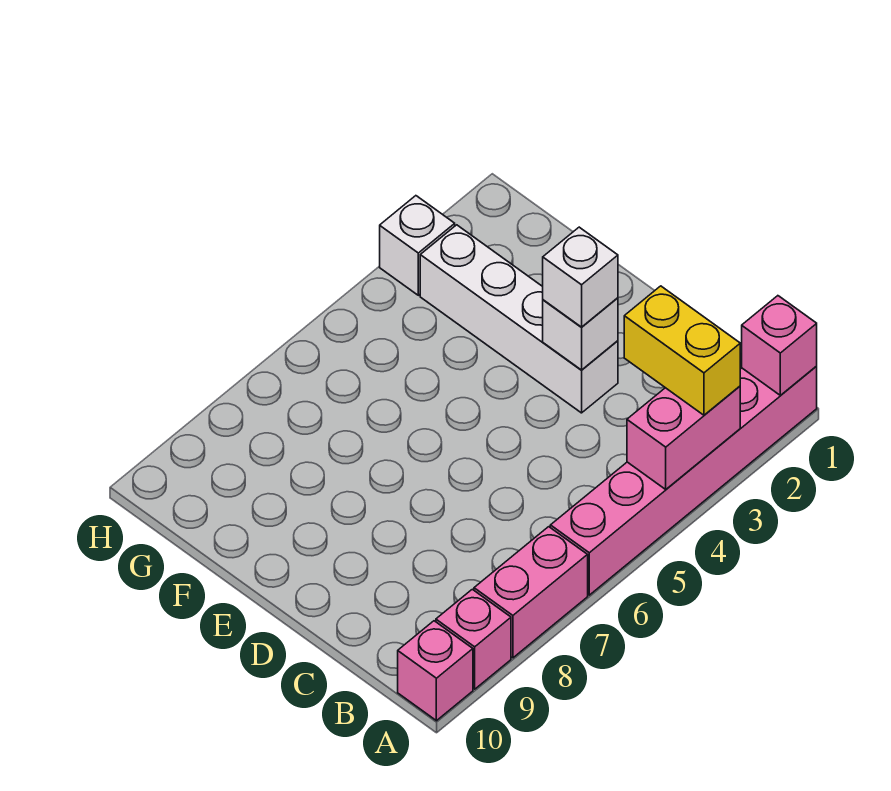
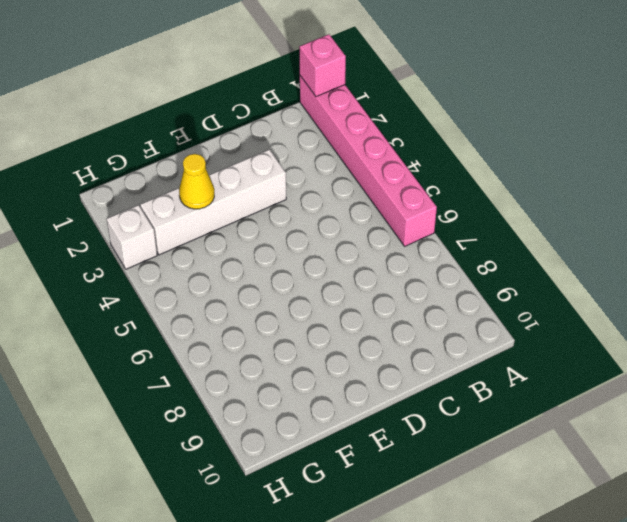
yellow cone F3 level 2 -> none
none -> pink brick A7:A8 level 1
none -> pink brick A9 level 1

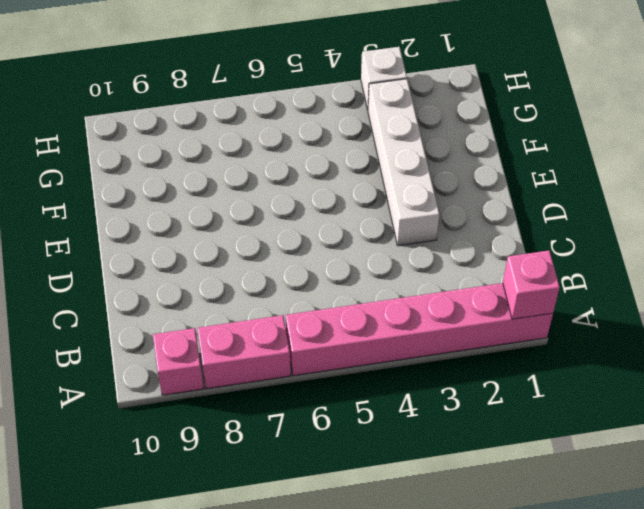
none -> pink brick A10 level 1
none -> pink brick A3:A4 level 2

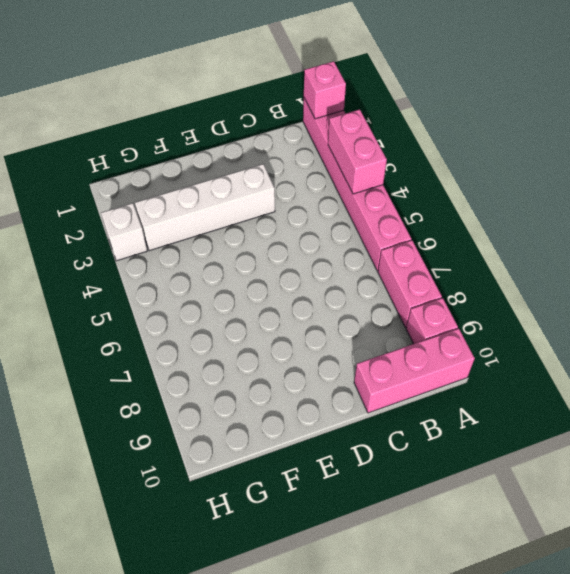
pink brick A10:C10 level 1 -> pink brick A10 level 1
none -> white brick D3 level 2
none -> yellow brick A3:B3 level 3

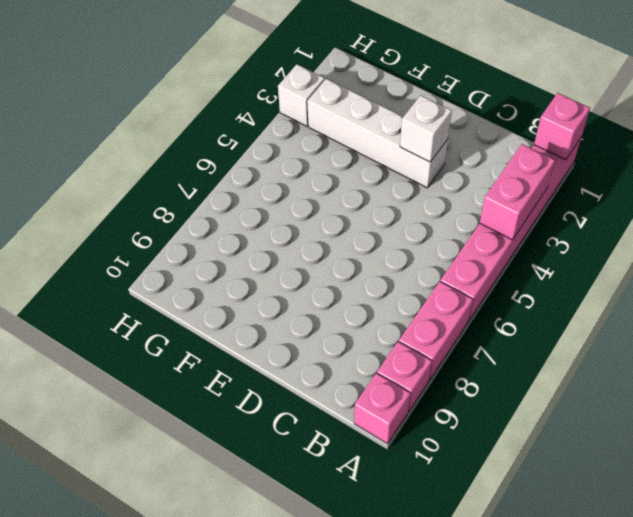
none -> yellow brick A3:B3 level 3
none -> white brick D3 level 3

